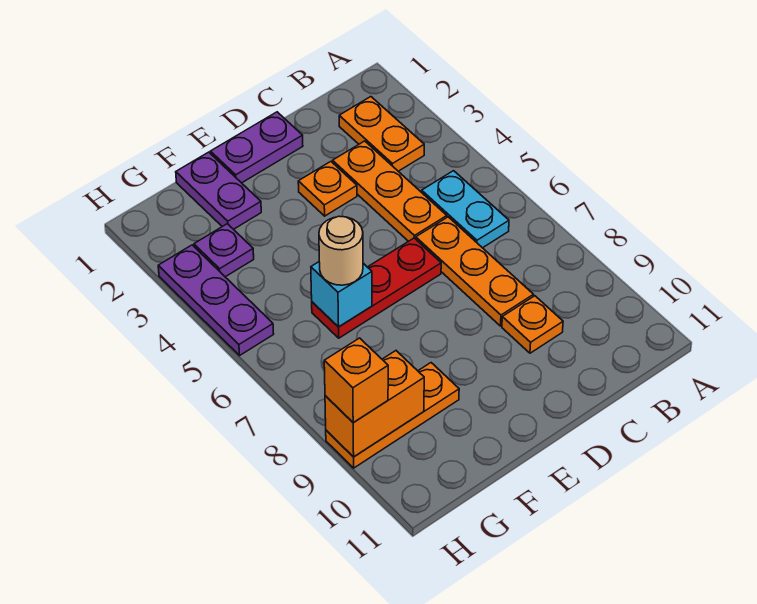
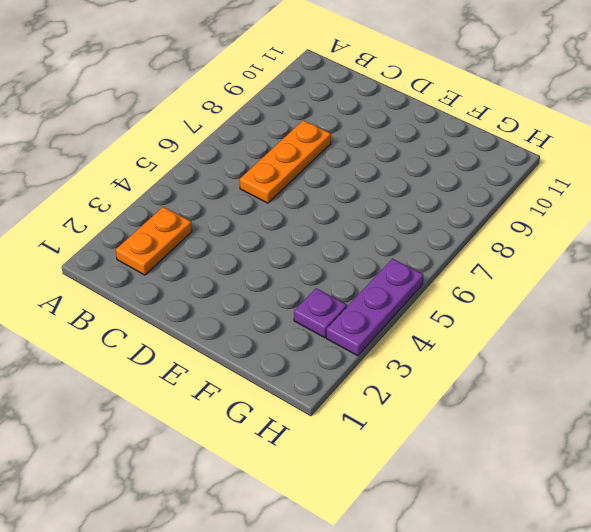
none -> cyan plate B5:B6 level 1
none -> orange plate C3:C5 level 1
none -> orange plate C9 level 1

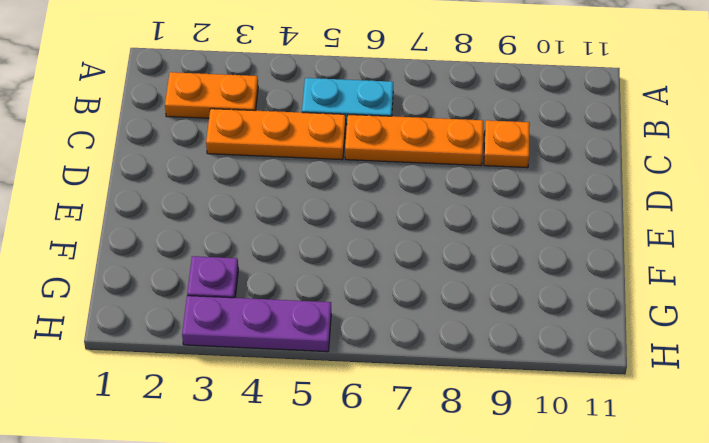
none -> purple plate D1:E1 level 1
none -> orange plate D3 level 1
none -> red plate D6:F6 level 1

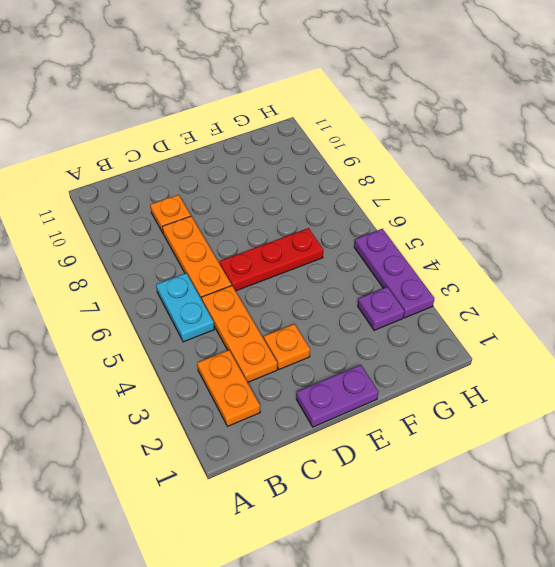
none -> purple plate F1:F2 level 1
none -> orange plate F9:H9 level 1
none -> cyan brick F6 level 2

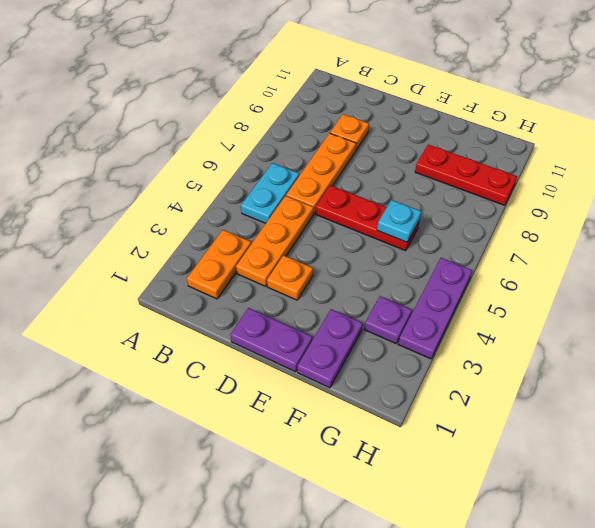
cyan plate F6 level 2 -> cyan brick F6 level 2
red plate F9:H9 level 1 -> orange plate F9:H9 level 1
none -> orange brick G9:H9 level 2
none -> tan round brick F6 level 3
none -> orange brick H9 level 3

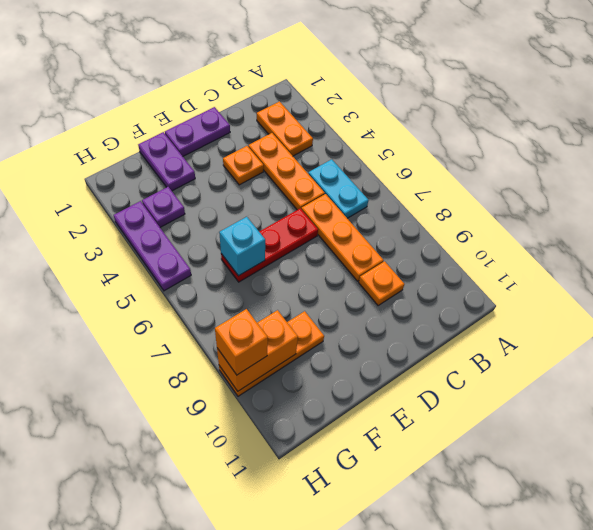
none -> tan round brick F6 level 3

